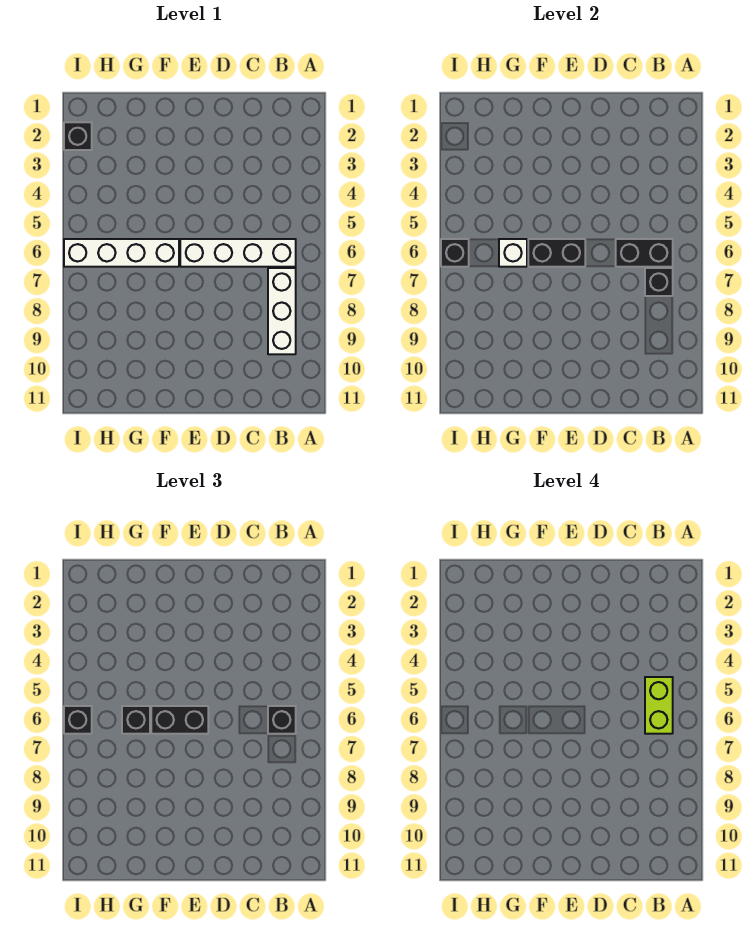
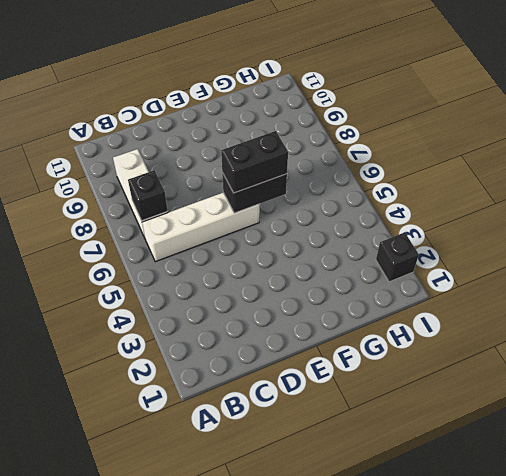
none -> white brick F6:I6 level 1
none -> black brick B6:C6 level 2
none -> white brick G6 level 2

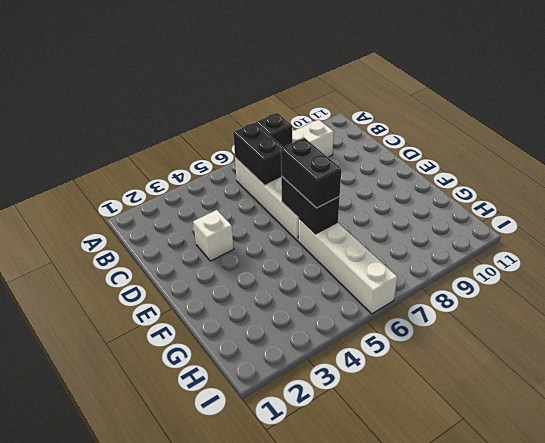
white brick D3 level 1 -> white brick G6 level 2
none -> black brick I2 level 1
none -> black brick I6 level 2
none -> black brick B6 level 3

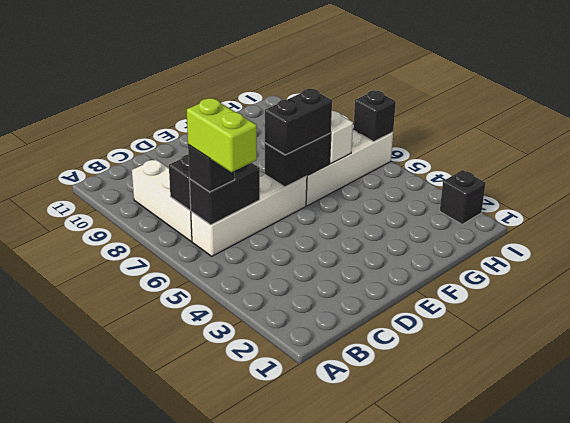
none -> black brick G6 level 3
none -> black brick I6 level 3

